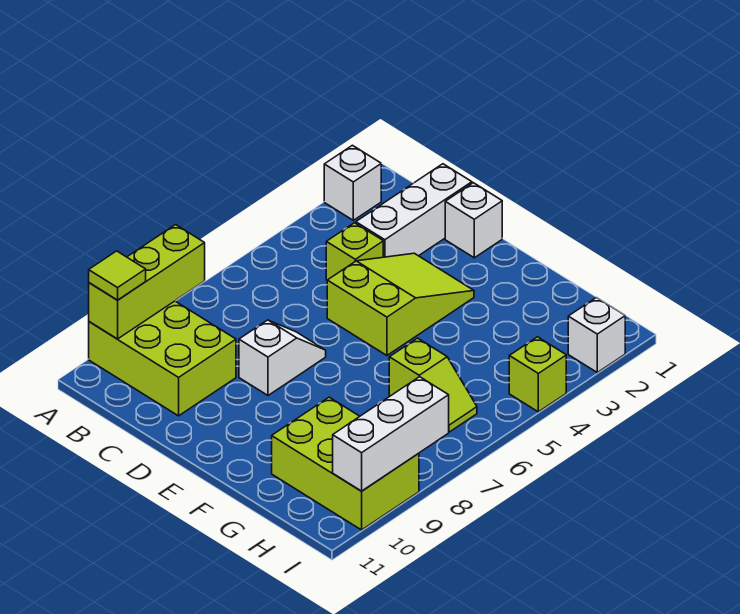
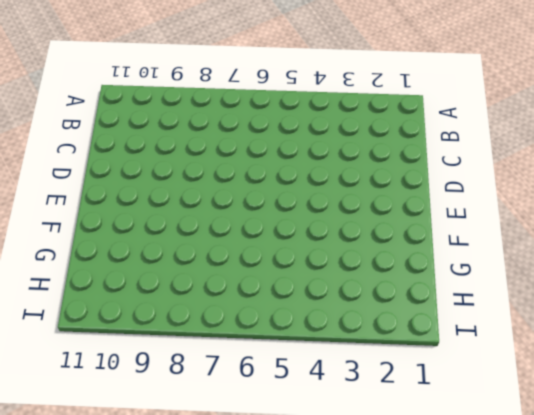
none -> white brick A2 level 1
none -> lime brick A9:C10 level 1
none -> white brick C1:C3 level 1

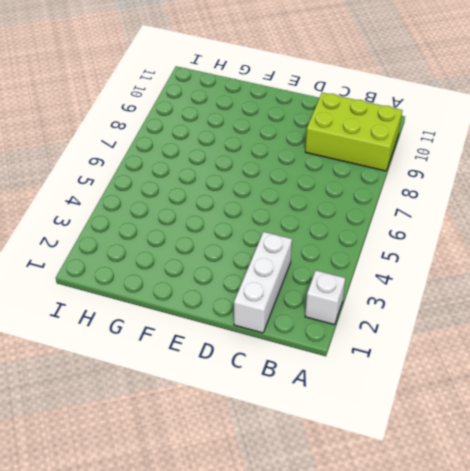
none -> lime brick C4 level 1
none -> white brick D1 level 1
none -> lime slope D3:E5 level 1 top 5

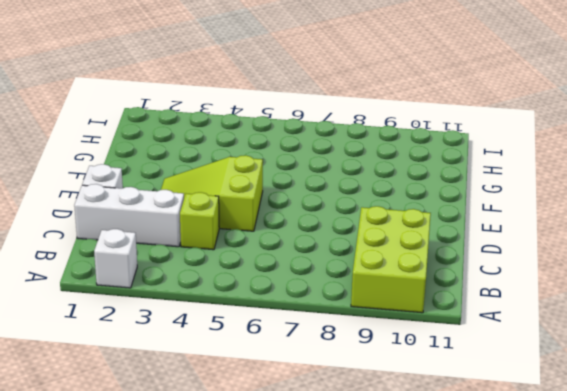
none -> white slope D7:D8 level 1 top 8
none -> lime slope G6:H6 level 1 top G
none -> lime brick G9:I10 level 1

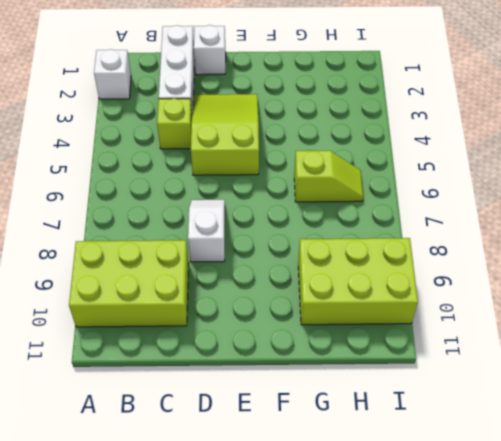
none -> white brick I2 level 1
none -> lime brick I4 level 1
none -> lime brick A8:A10 level 2

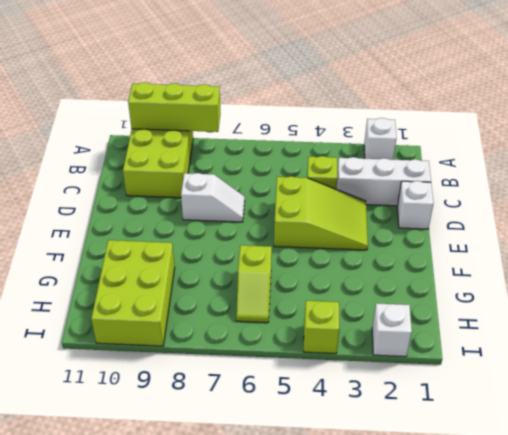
none -> white brick I8:I10 level 2
none -> lime tile A10 level 3

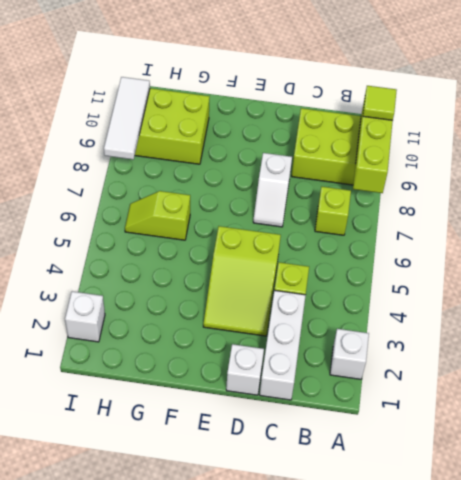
lime brick B7 level 1 -> lime brick I4 level 1
white tile I8:I10 level 2 -> white brick I8:I10 level 2

